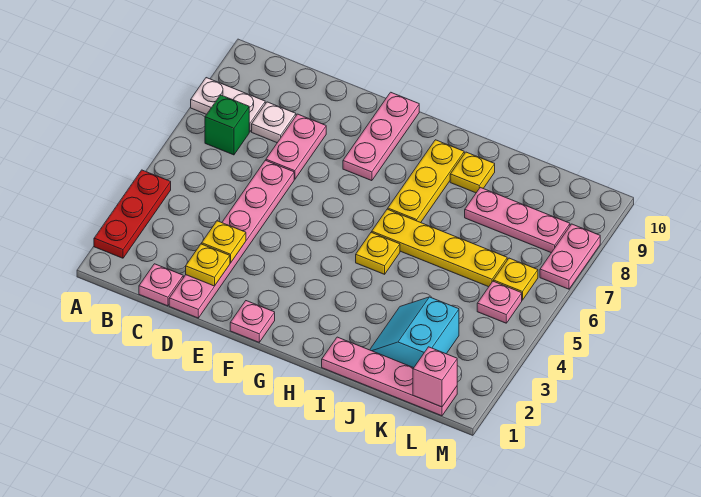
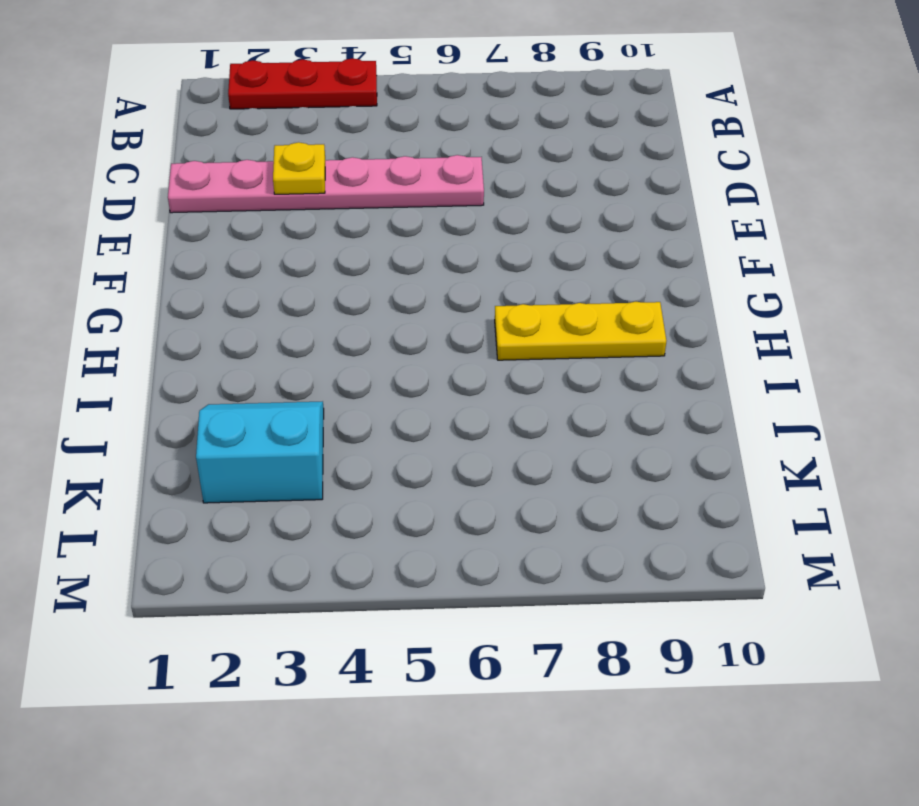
none -> white plate A8:B8 level 1
none -> green brick B7 level 1
none -> pink plate C1 level 1

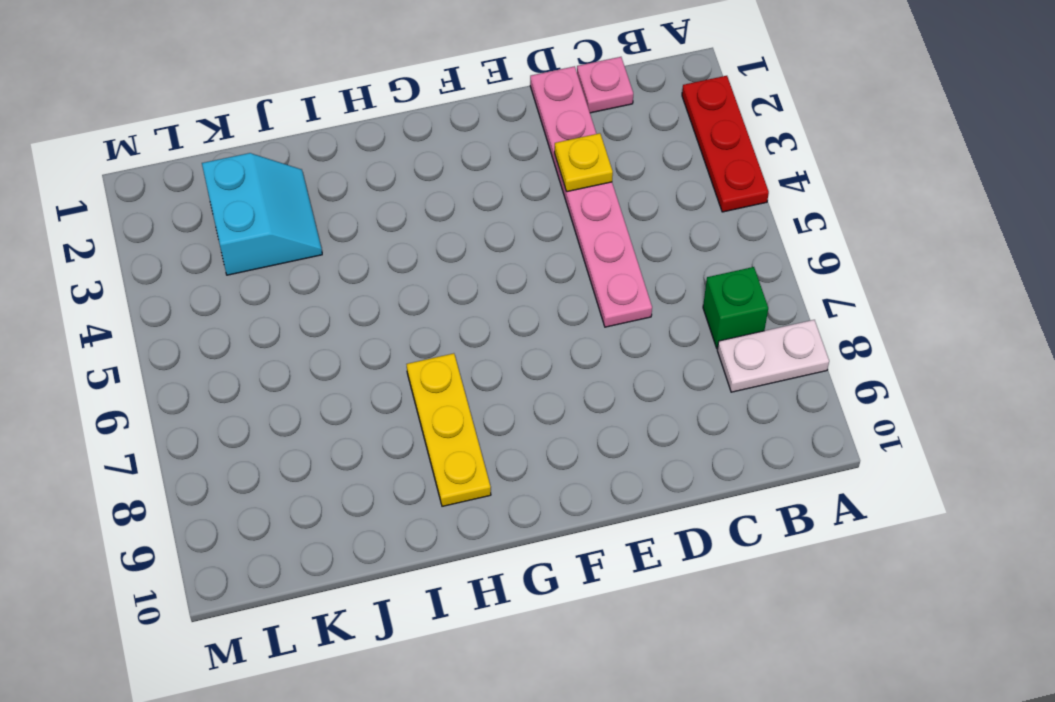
none -> white plate C8 level 1
none -> pink plate D7:D8 level 1
none -> pink plate F1 level 1

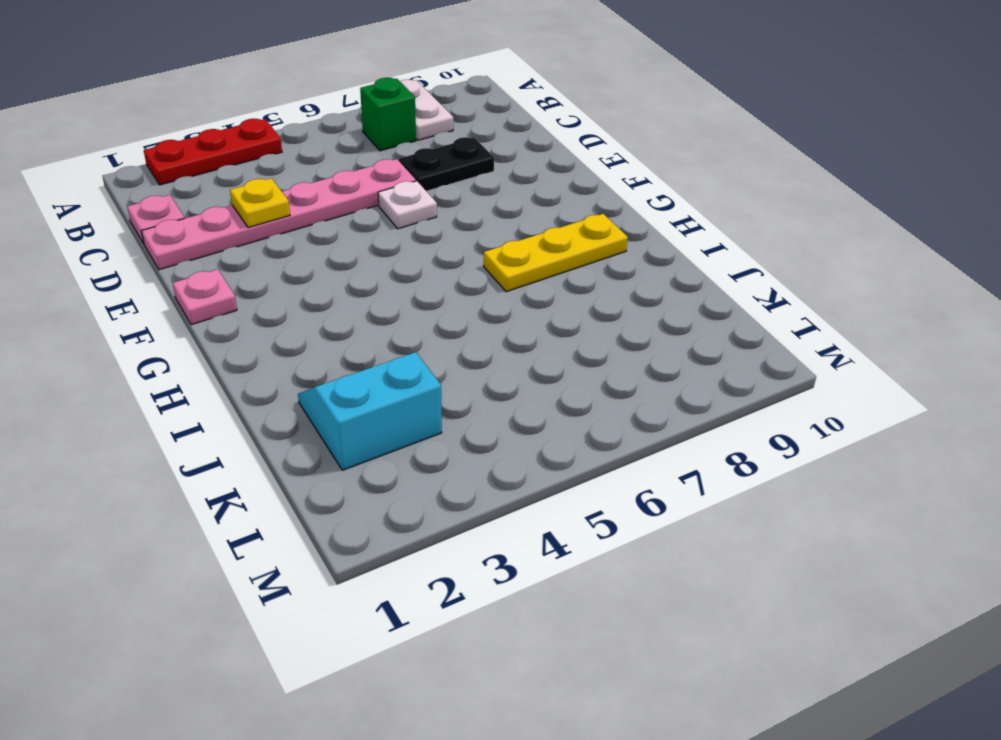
black plate D7:D8 level 1 -> pink plate D7:D8 level 1
white plate E6 level 1 -> white plate C8 level 1
none -> pink plate F8:F10 level 1
none -> yellow plate H5 level 1
none -> yellow plate H6:K6 level 1

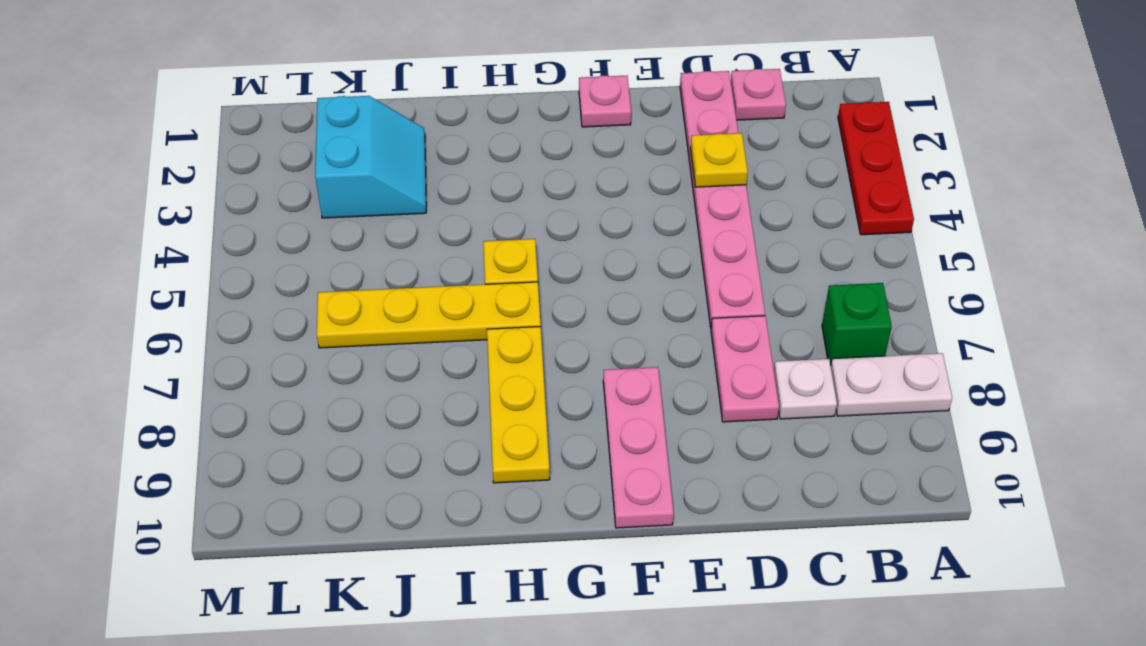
none -> pink plate I1:L1 level 1
none -> yellow plate I9 level 1
none -> pink plate J8:L8 level 1

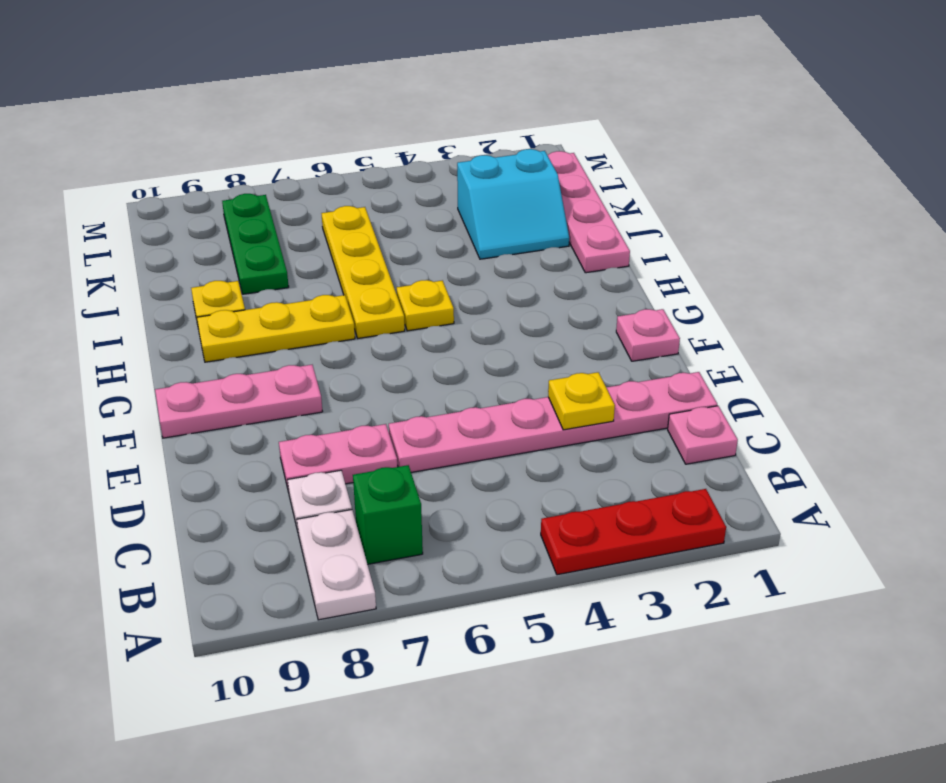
green plate J8:L8 level 1 -> pink plate J8:L8 level 1
none -> pink plate L5 level 1
none -> yellow plate L6 level 1
none -> pink plate M7:M8 level 1

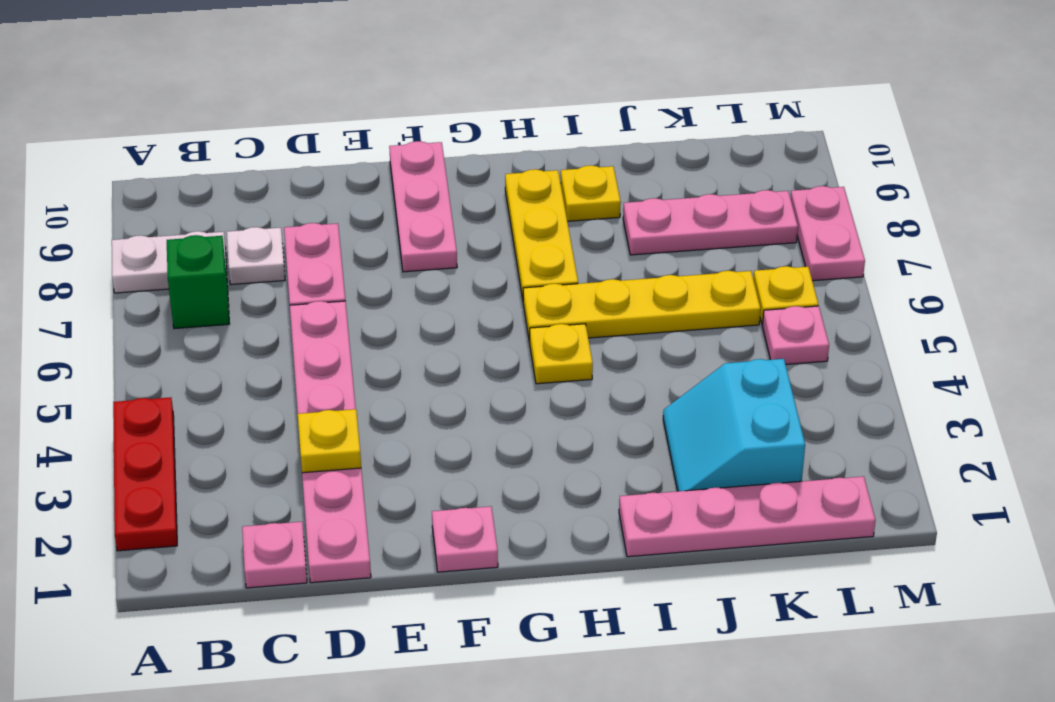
none -> yellow plate D2 level 2
none -> pink brick L1 level 2

